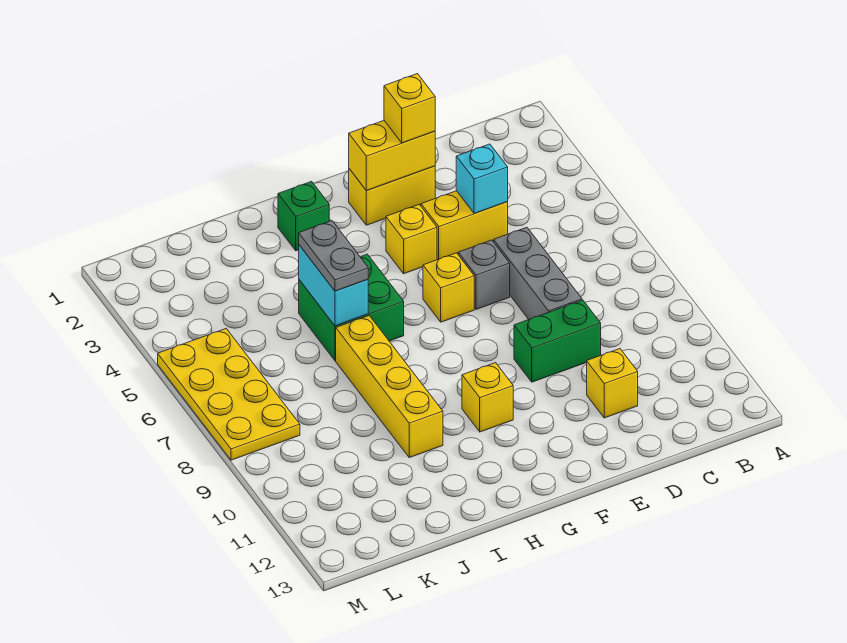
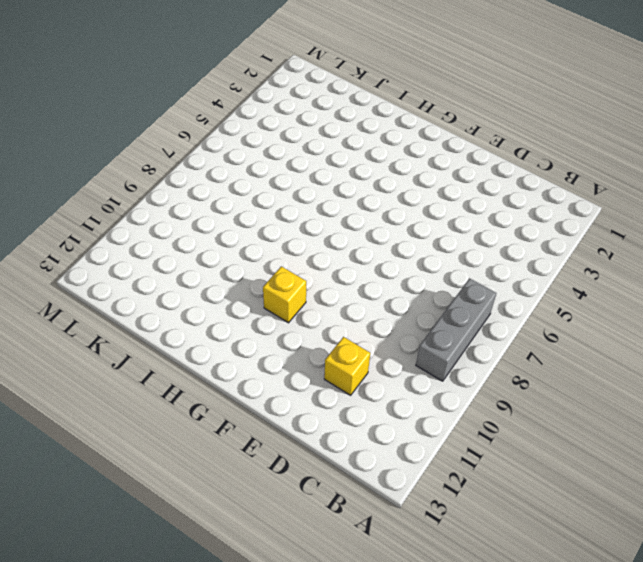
grey brick B7:B9 level 1 -> grey brick D6:D8 level 1
none -> yellow brick D4:E4 level 1
none -> green brick D9:E9 level 1
none -> yellow brick E2:F2 level 1

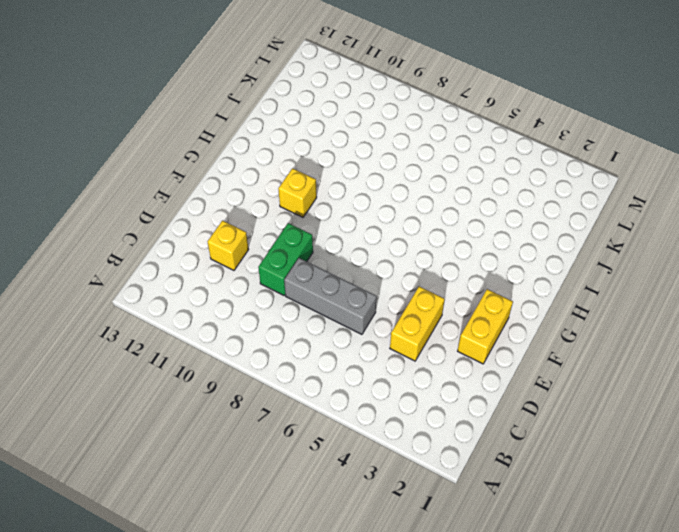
none -> grey brick E6 level 1
none -> yellow brick F4 level 1
none -> yellow brick F6 level 1

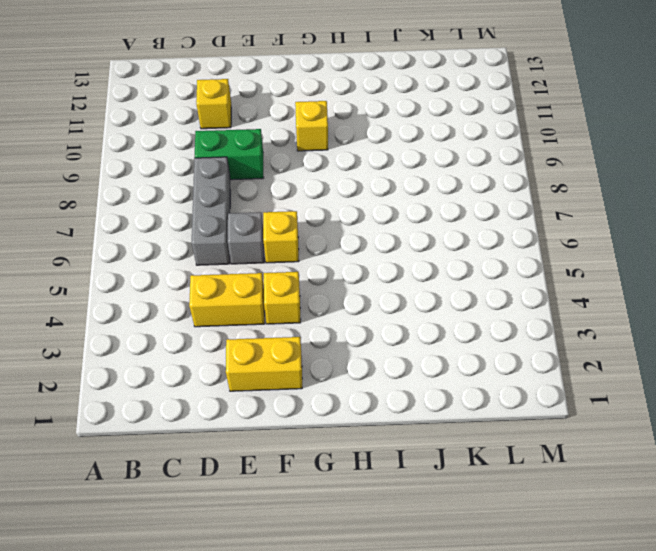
none -> green brick H2 level 1
none -> green brick H5:I6 level 1
none -> yellow brick I7:I10 level 1

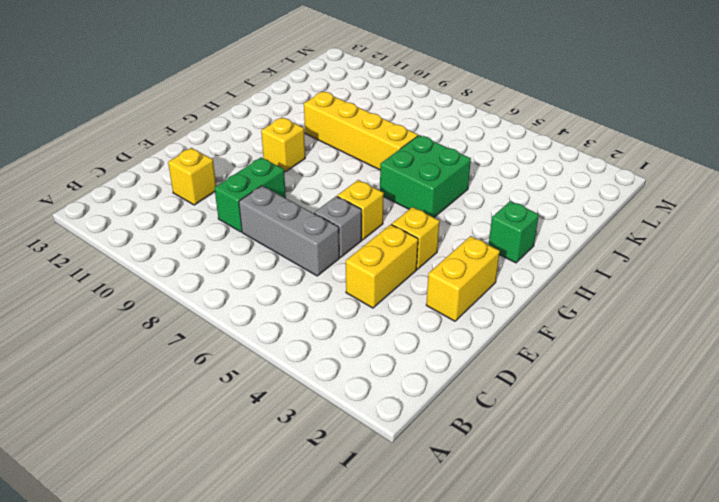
none -> yellow plate L5:M8 level 1
none -> cyan brick D4 level 2
none -> yellow brick E2:F2 level 2

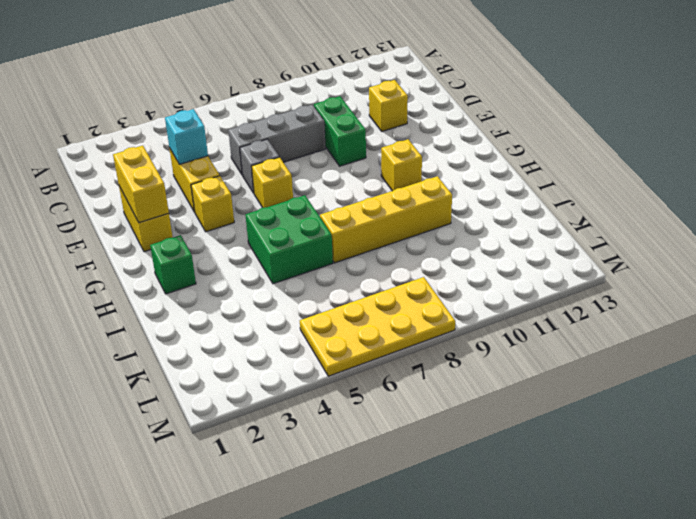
none -> cyan brick I5:I6 level 2
none -> yellow brick E2 level 3
none -> grey plate I5:I6 level 3

